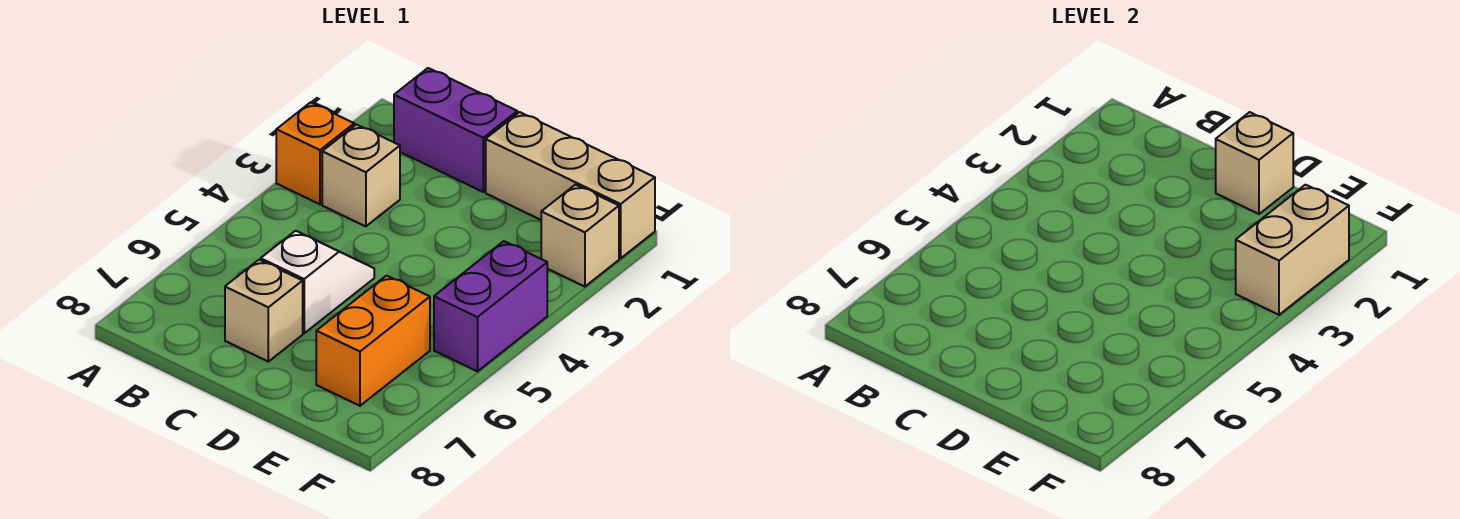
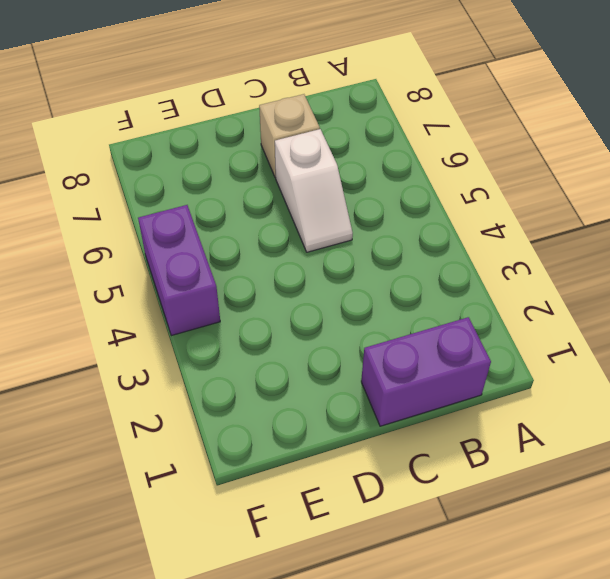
none -> orange brick A3 level 1
none -> tan brick B3 level 1

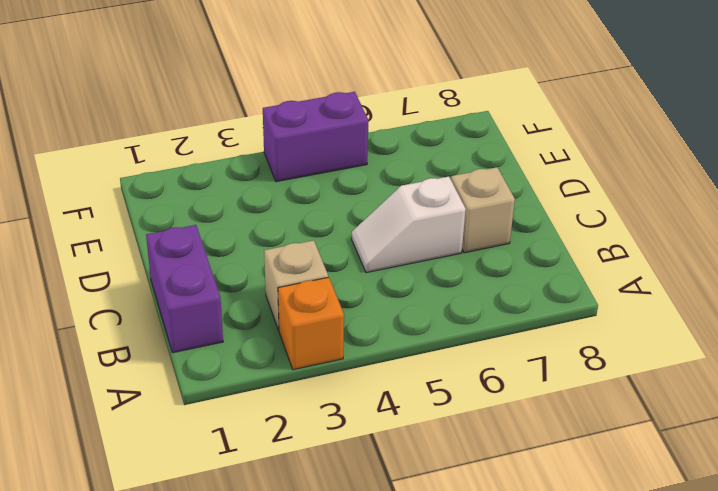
none -> tan brick D1:F1 level 1
none -> orange brick E6:E7 level 1

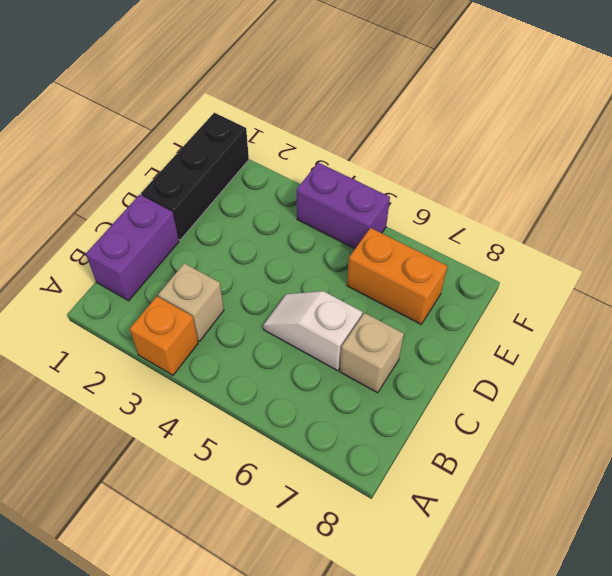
black brick D1:F1 level 1 -> tan brick D1:F1 level 1
none -> tan brick F2 level 1
none -> tan brick D1 level 2

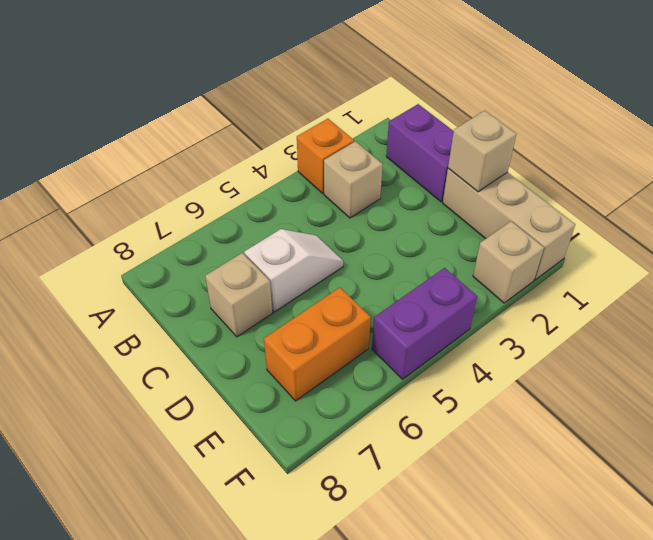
none -> tan brick F2:F3 level 2

